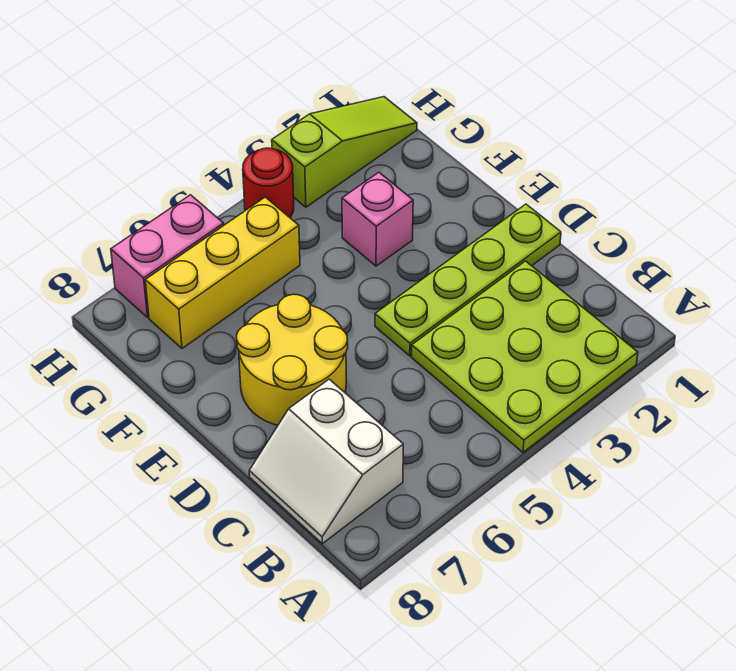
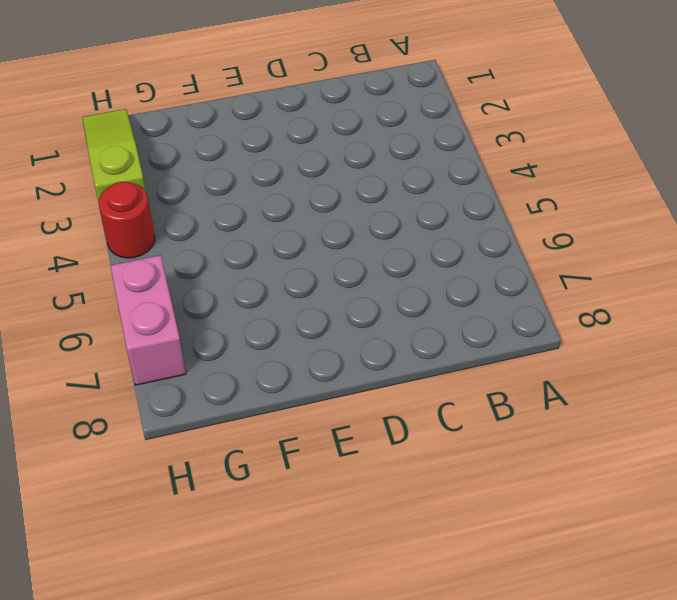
none -> lime plate A2:C4 level 1
none -> white slope B7:C8 level 1 top 7

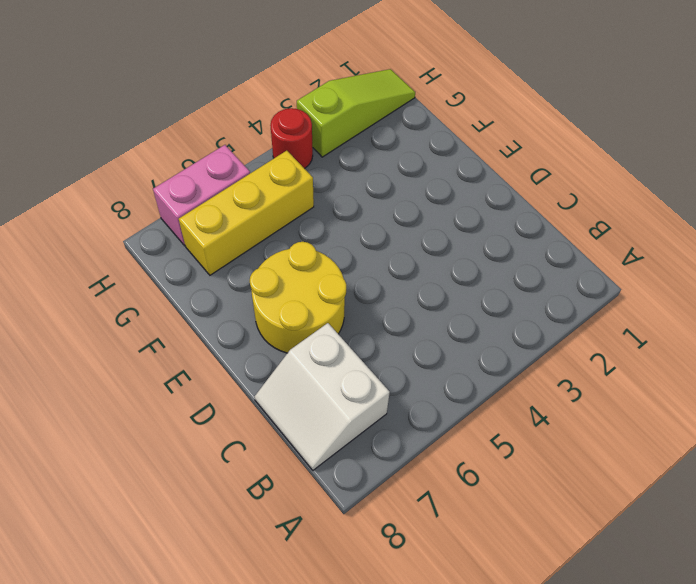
none -> lime plate A2:C4 level 1
none -> lime plate D1:D4 level 1

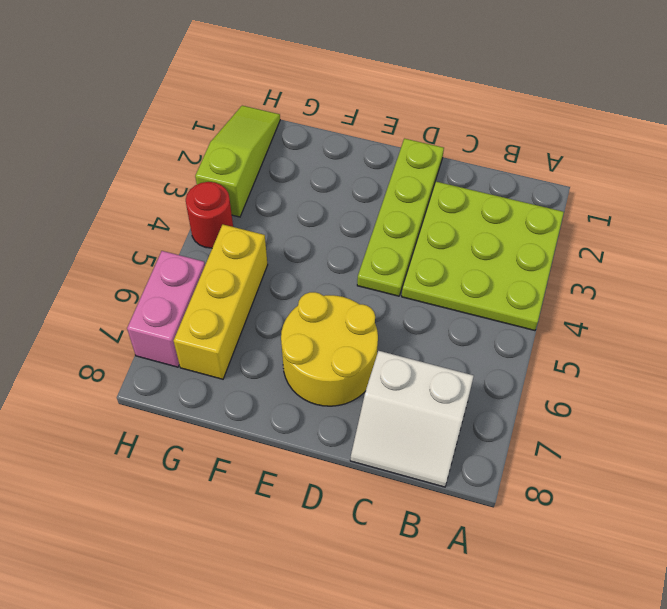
none -> pink brick F3 level 1

